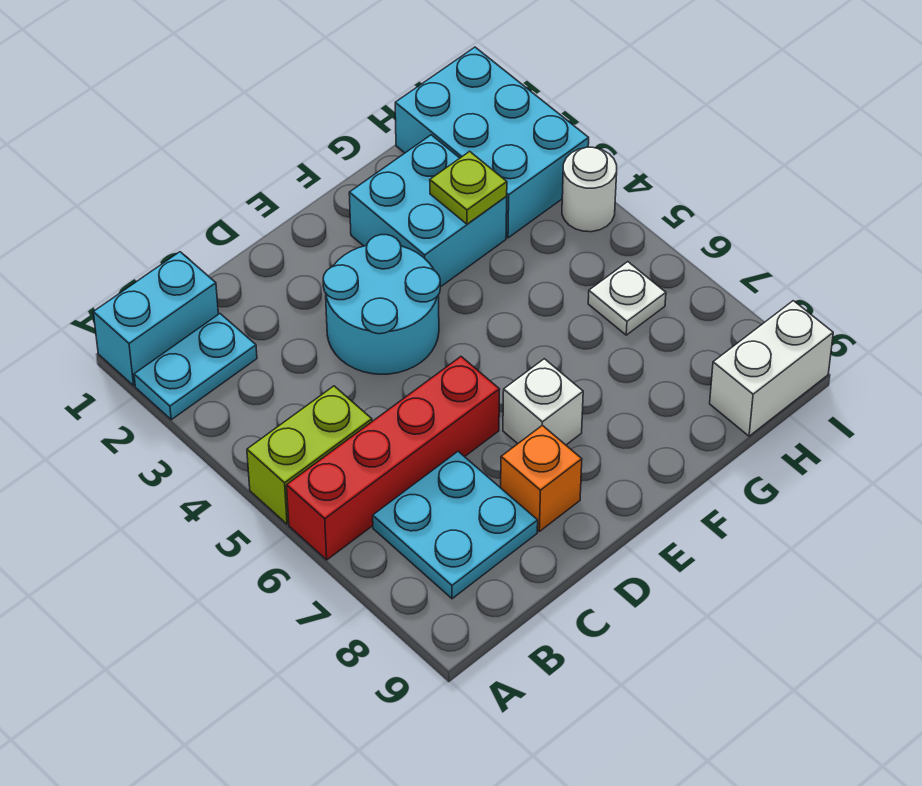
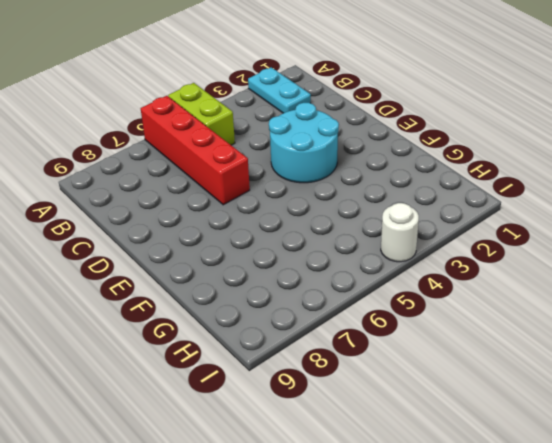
none -> cyan brick A1:B1 level 1
none -> cyan plate B7:C8 level 1
none -> orange brick D8 level 1

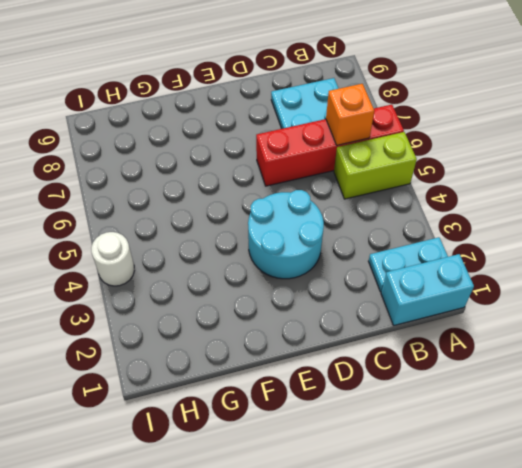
orange brick B6 level 2 -> orange brick D8 level 1
none -> white brick E7 level 1
none -> cyan brick F2:G3 level 1
none -> cyan brick H1:I3 level 1

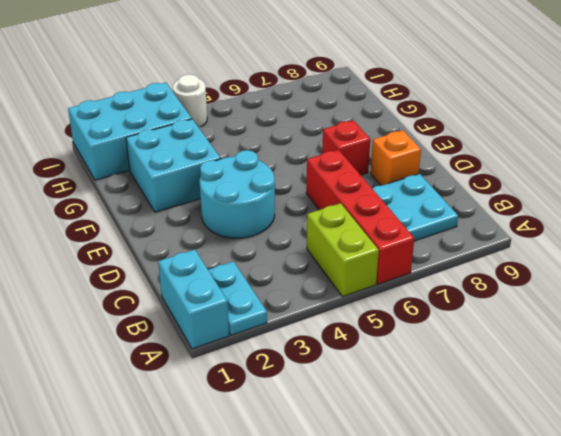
red brick E7 level 1 -> white brick E7 level 1
none -> white plate H6 level 1
none -> white brick H9:I9 level 1
none -> lime plate G3 level 2

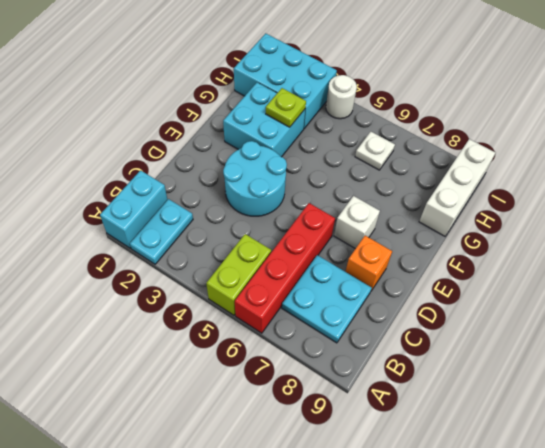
white brick G9:I9 level 1 -> white brick H9:I9 level 1

